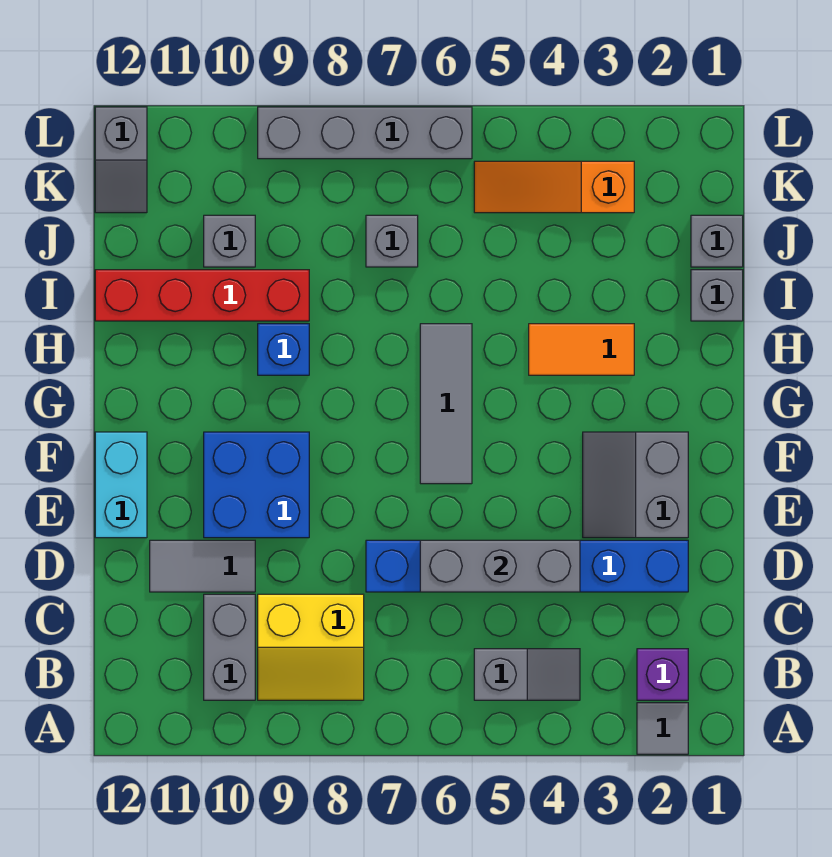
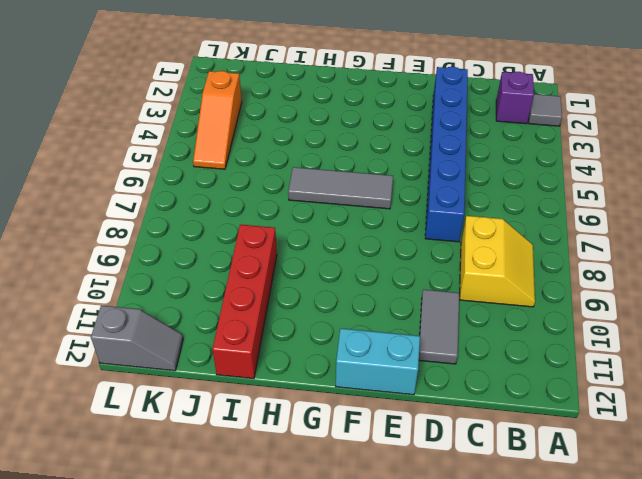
none -> grey slope B4:B5 level 1 top 5
none -> grey brick B10:C10 level 1
none -> grey slope E2:F3 level 1 top 2

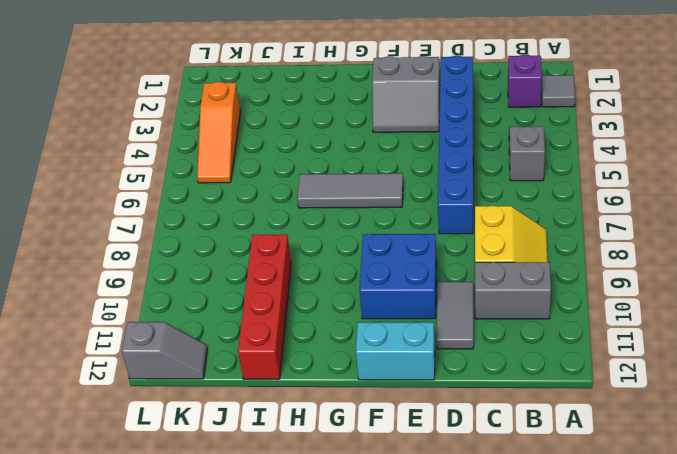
none -> orange tile H3:H4 level 1
none -> blue brick H9 level 1
none -> grey brick I1 level 1

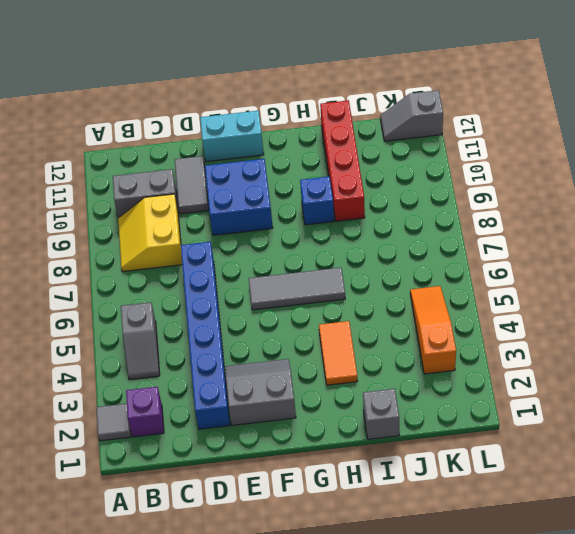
none -> grey brick J1 level 1
none -> grey brick J7 level 1
none -> grey brick J10 level 1

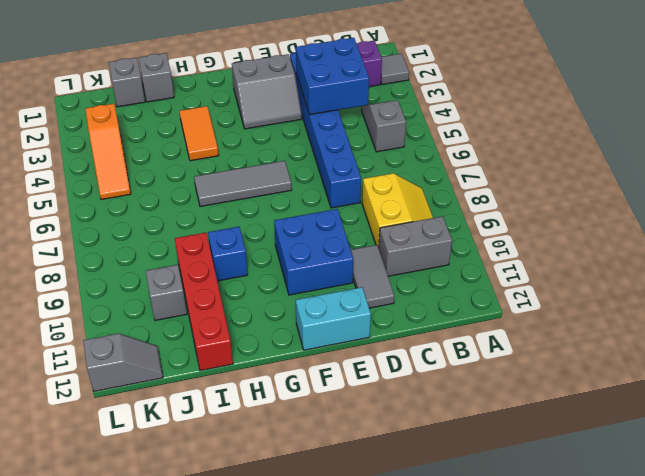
blue brick C3:D4 level 2 -> grey brick D4:D6 level 2
none -> grey brick J7 level 1
none -> grey brick L6:L9 level 1

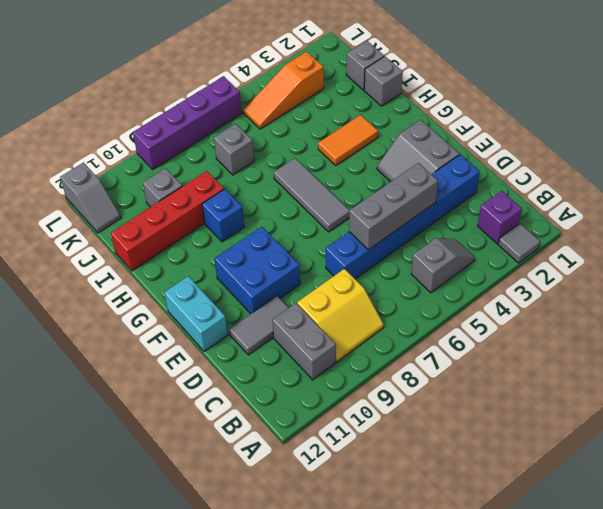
purple brick L6:L9 level 1 -> grey brick L6:L9 level 1

